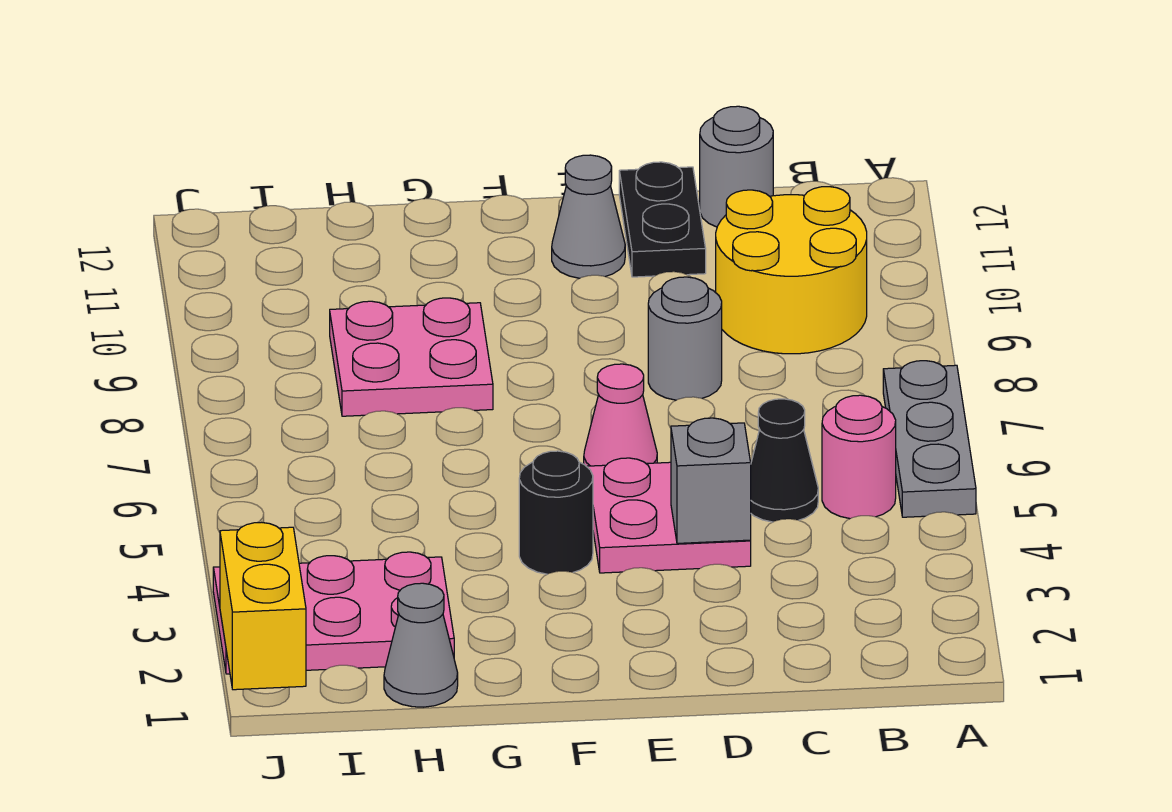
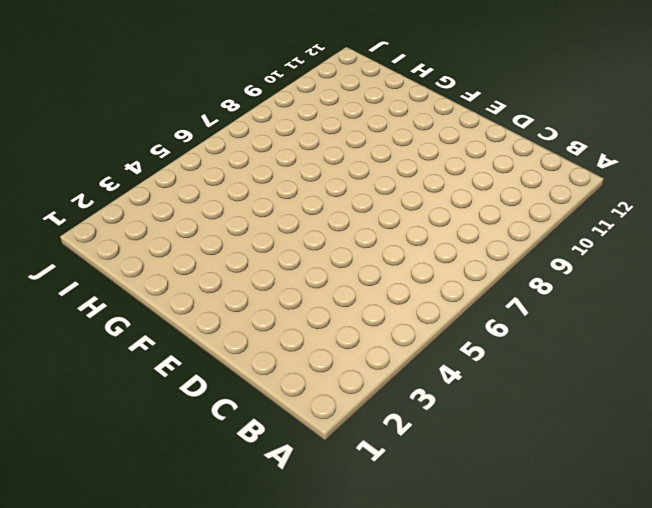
none -> grey plate A5:A7 level 1
none -> pink round brick B5 level 1
none -> yellow round brick B9:C10 level 1

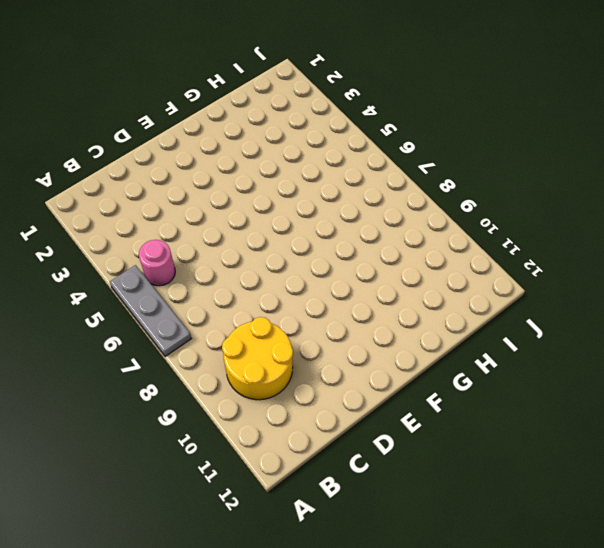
none -> black cone C5 level 1
none -> grey round brick C12 level 1
none -> pink plate D4:E5 level 1

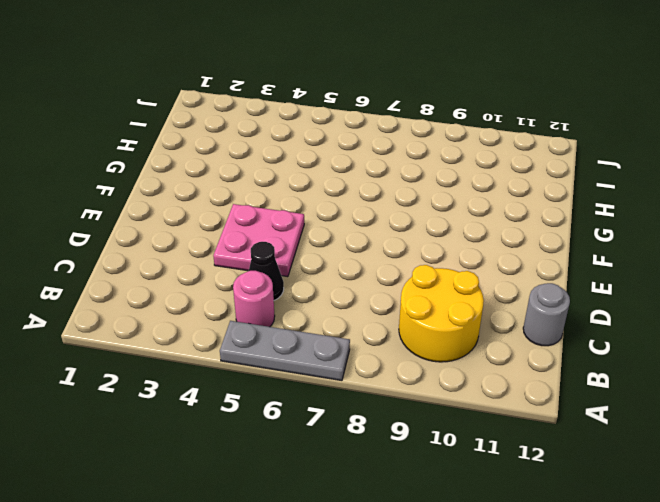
none -> grey round brick D8 level 1
none -> black plate D11:D12 level 1
none -> pink cone E6 level 1

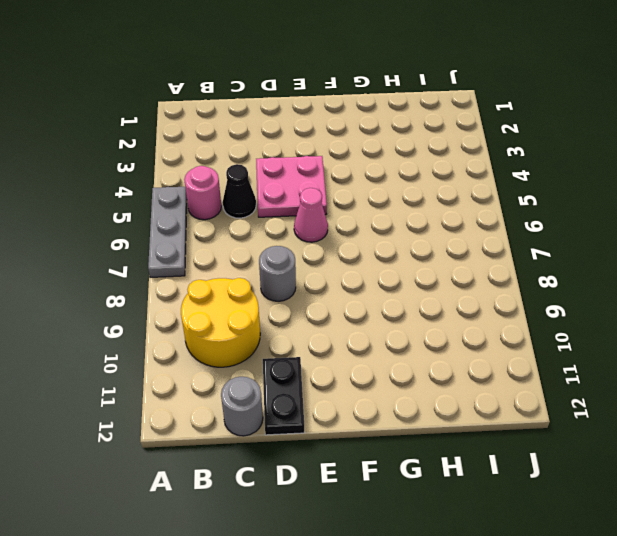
none -> grey cone E11 level 1
none -> black round brick F4 level 1
none -> pink plate G8:H9 level 1

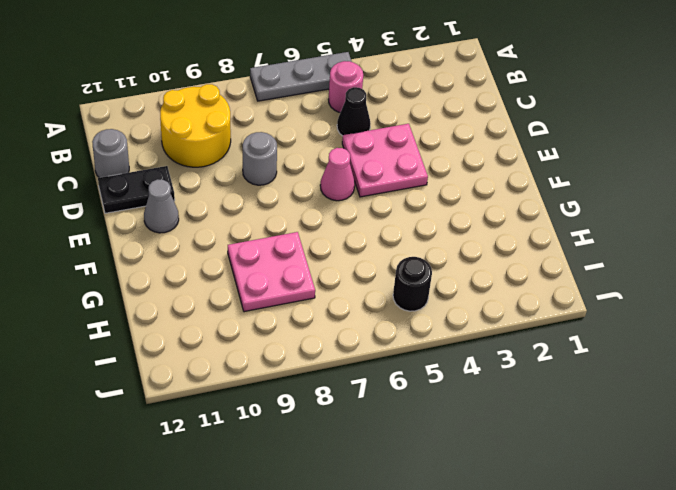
black round brick I5 level 1 -> black round brick F4 level 1
none -> grey cone H1 level 1
none -> pink plate H2:J3 level 1
none -> grey brick D4 level 2

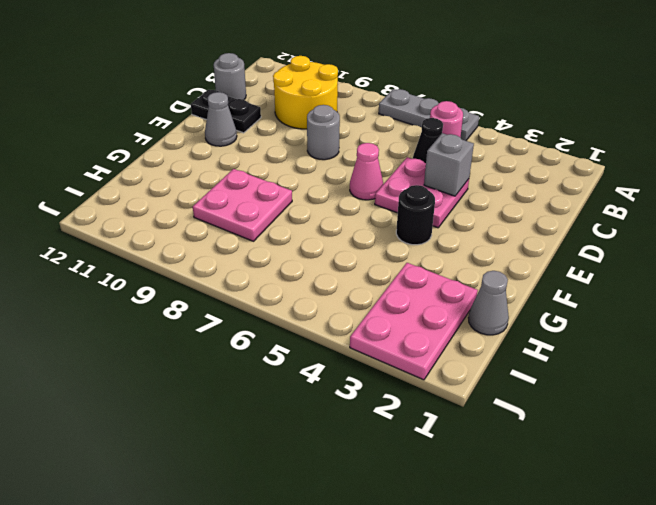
none -> yellow brick J1:J2 level 2

